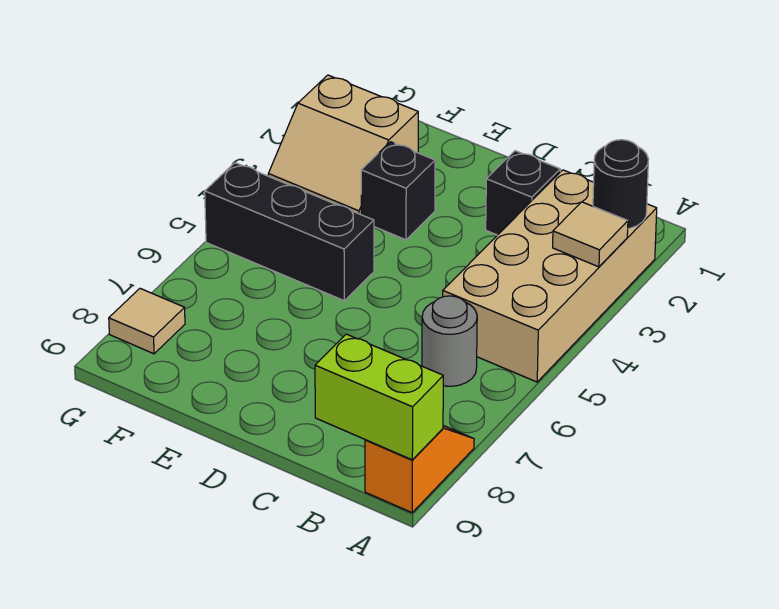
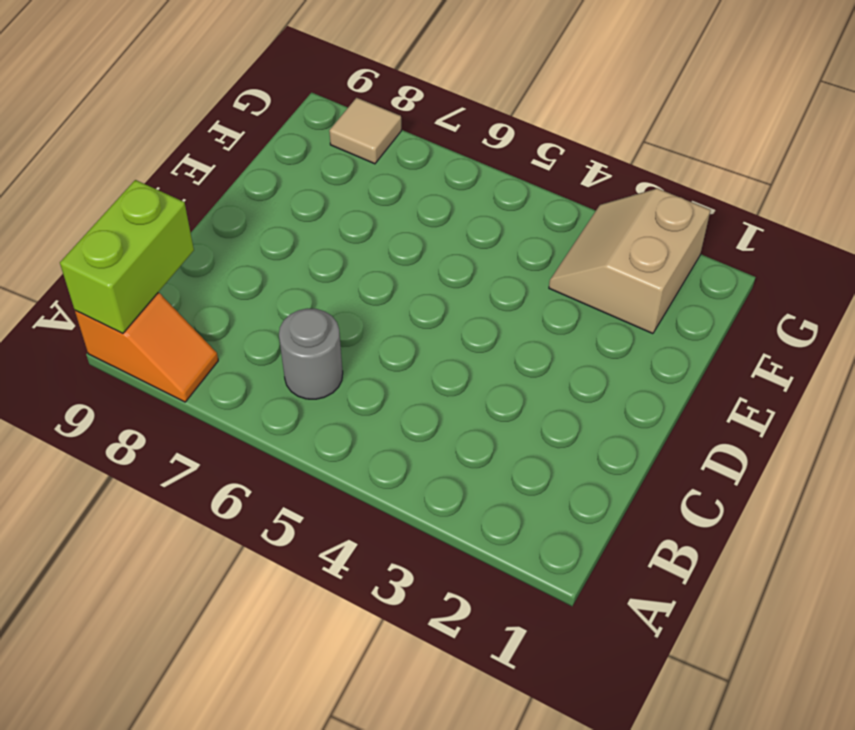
none -> tan brick A2:B5 level 1
none -> black brick C2 level 1

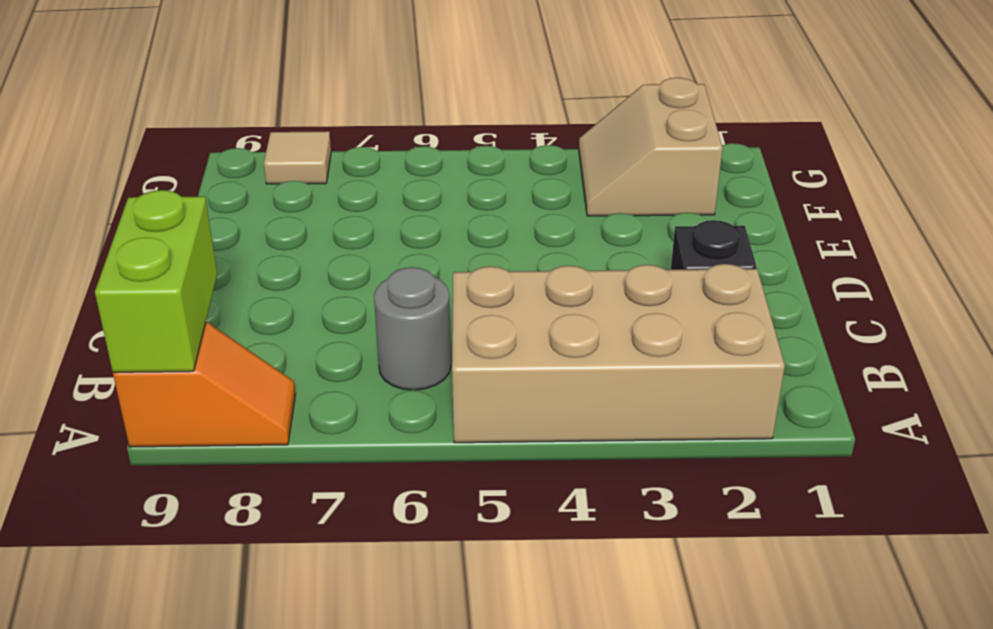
none -> black brick E3 level 1
none -> black brick E5:G5 level 1

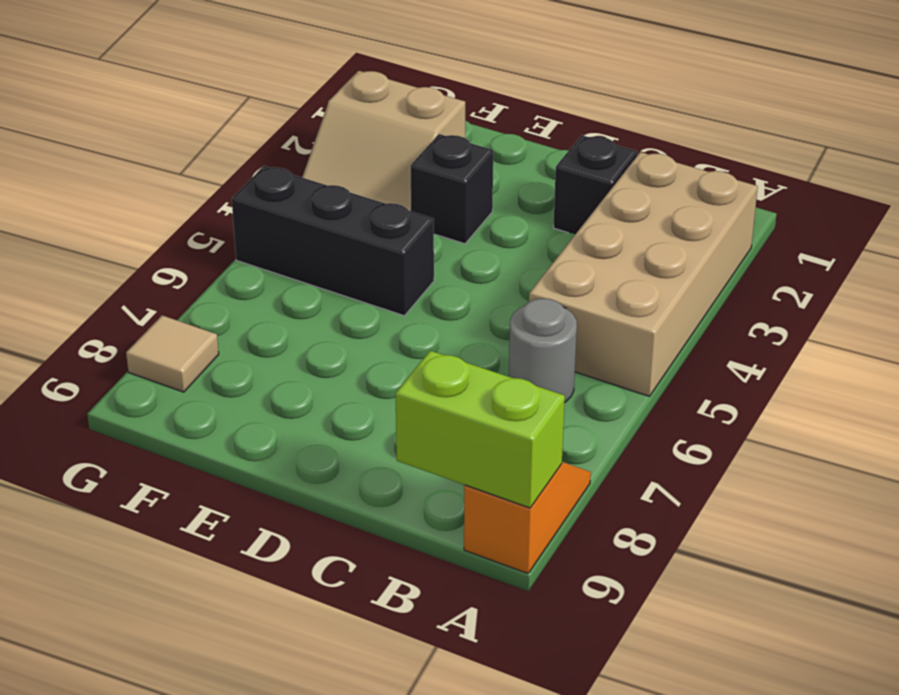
none -> black round brick A2 level 2
none -> tan tile A3 level 2

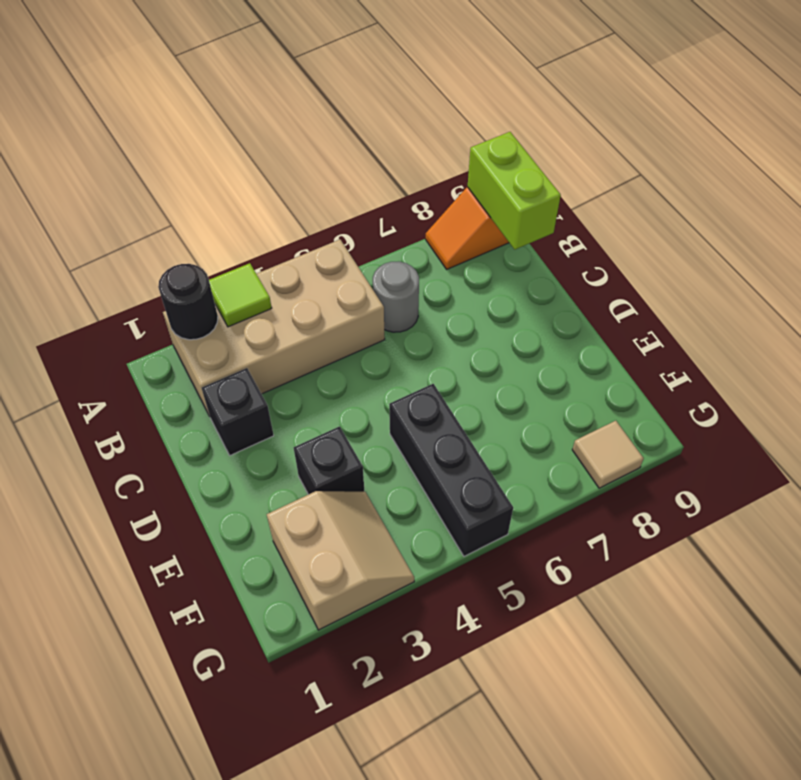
lime tile A3 level 2 -> tan tile A3 level 2

